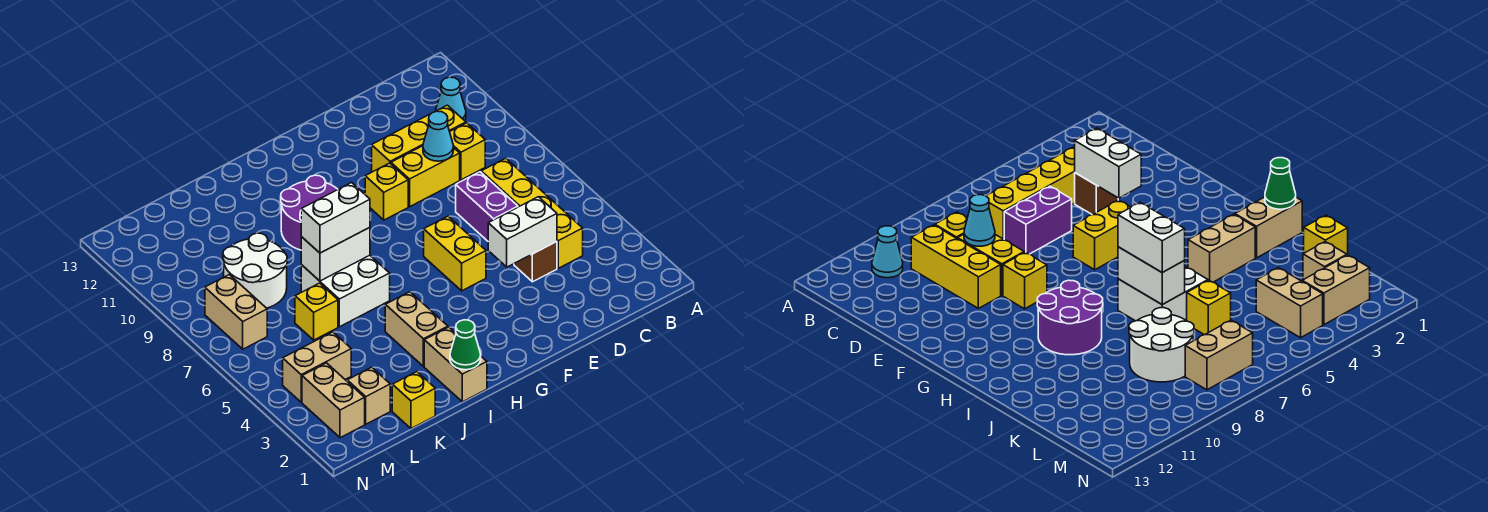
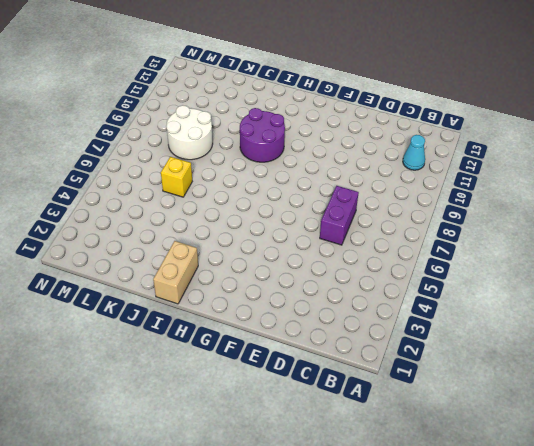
none -> yellow brick C4:C7 level 1
none -> yellow brick C9 level 1
none -> yellow brick C10:E10 level 1

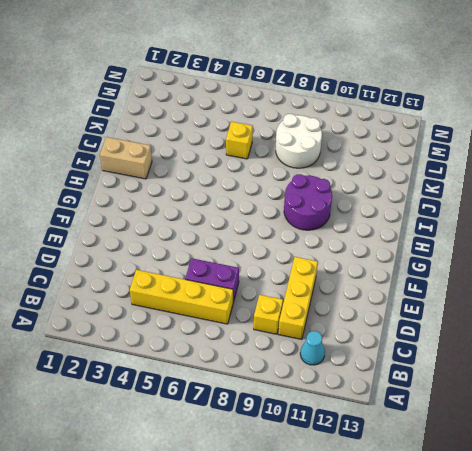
none -> brown brick D4 level 1
none -> yellow brick D9:E9 level 1
none -> yellow brick F5:F6 level 1

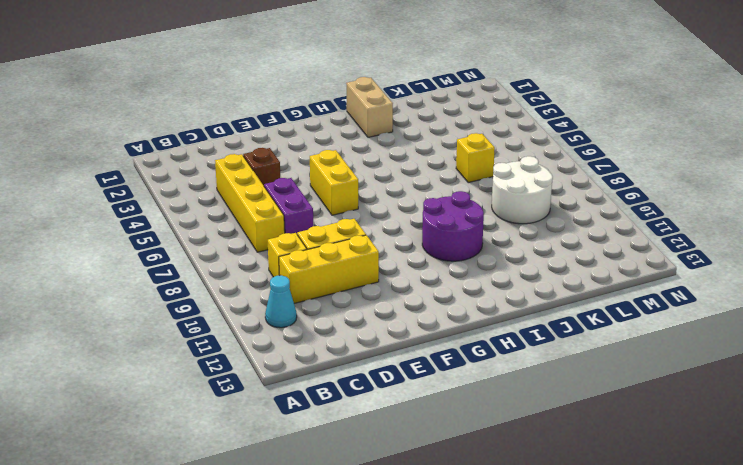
none -> yellow brick F9 level 1
none -> tan brick I3:I4 level 1
none -> white brick I6:J7 level 1

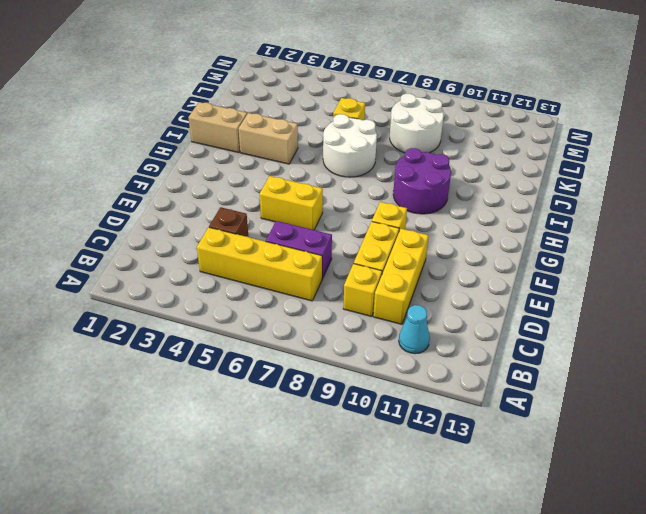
white round brick I6:J7 level 1 -> white brick I6:J7 level 1
none -> yellow brick K1 level 1
none -> tan brick L2 level 1
none -> tan brick L4:M4 level 1

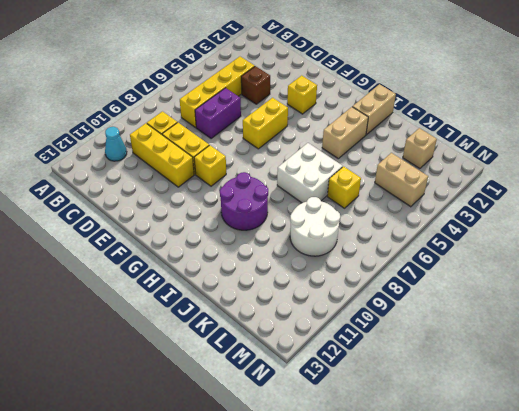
yellow brick F3 level 1 -> yellow brick K1 level 1
none -> tan brick M2:M3 level 1
none -> tan brick M7:M8 level 1
none -> white brick D4:E4 level 2

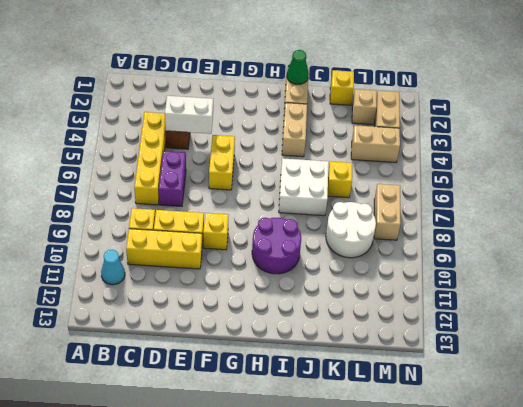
none -> cyan cone D9 level 2
none -> white brick I7:J7 level 2
none -> white brick I7:J7 level 3

